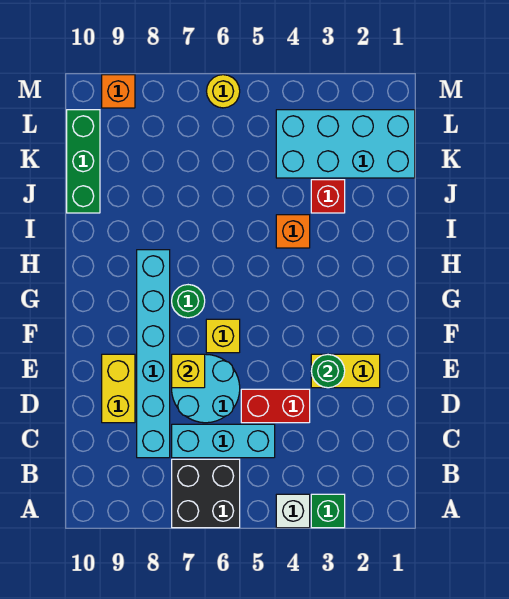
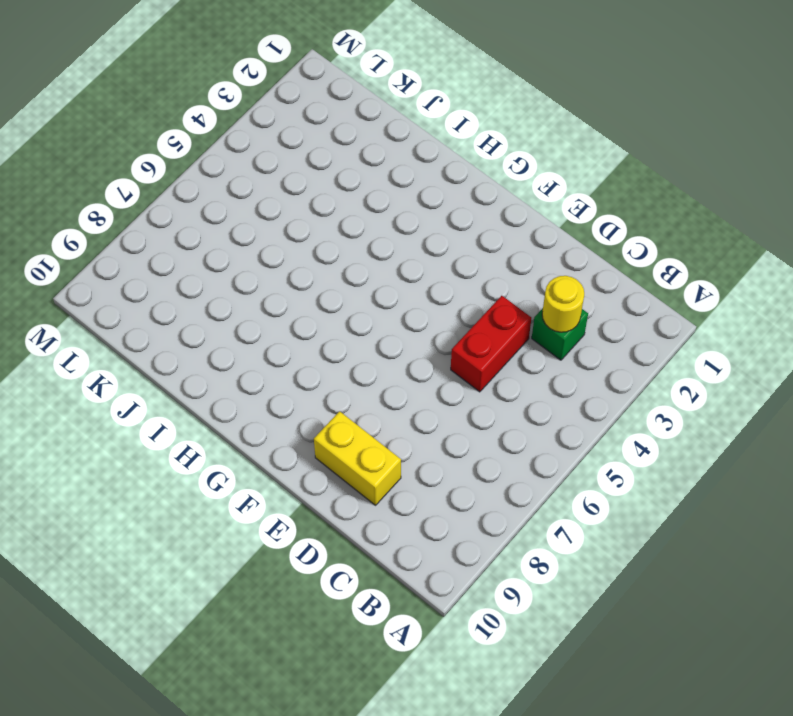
green brick C3 level 1 -> green brick A3 level 1
yellow round brick C3 level 2 -> yellow round brick M6 level 1
none -> white brick A4 level 1
none -> black brick A6:B7 level 1
none -> cyan brick C5:C7 level 1

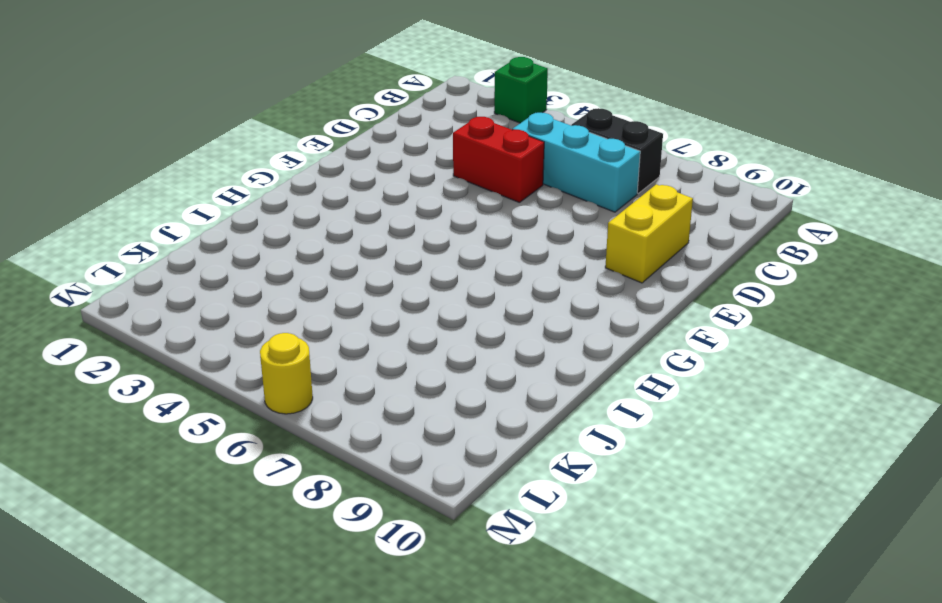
black brick B6:B7 level 1 -> black brick A6:B7 level 1
none -> white brick A4 level 1
none -> cyan brick C8:H8 level 1
none -> cyan round brick D6:E7 level 1

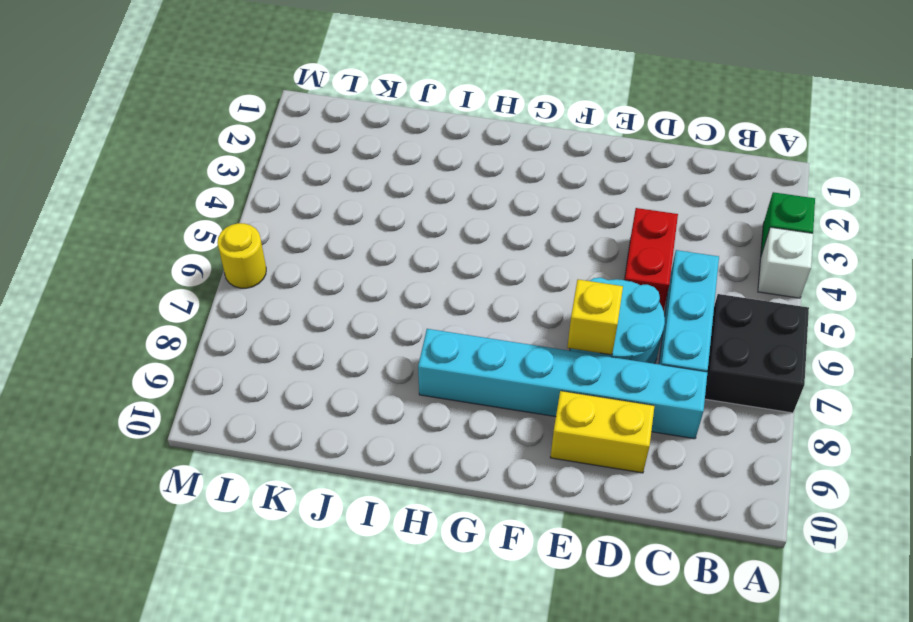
none -> yellow brick E2:E3 level 1
none -> yellow brick F6 level 1
none -> green round brick G7 level 1

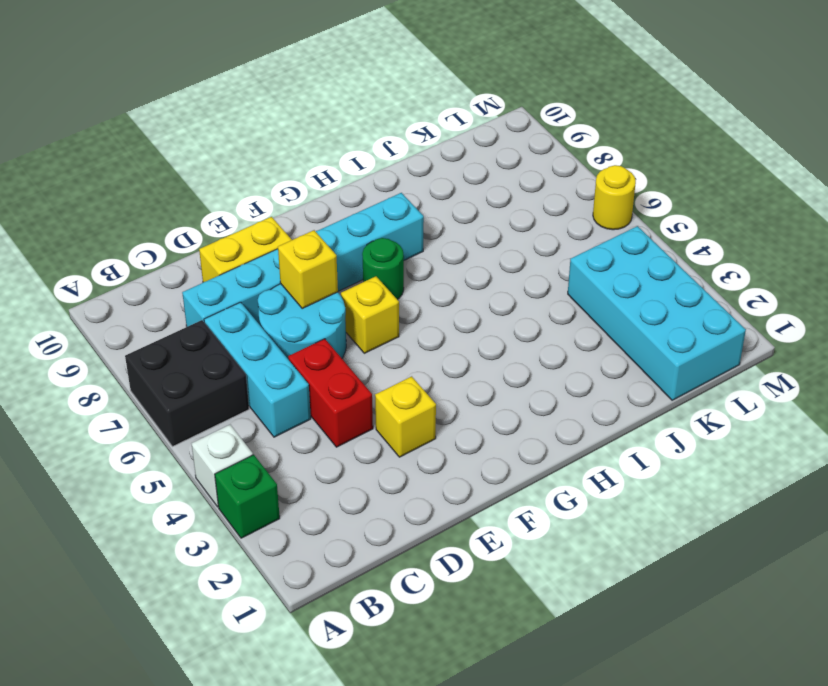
yellow brick E3 level 1 -> yellow brick E2:E3 level 1
none -> orange brick I4 level 1
none -> red brick J3 level 1
none -> green brick J10:L10 level 1

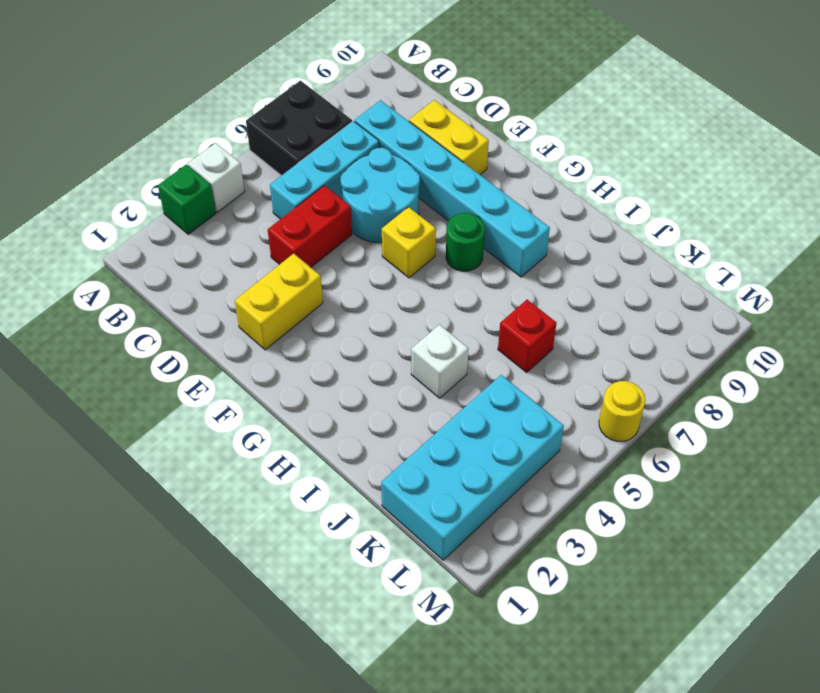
white brick I4 level 1 -> orange brick I4 level 1
red brick J6 level 1 -> red brick J3 level 1
none -> green brick J10:L10 level 1
none -> orange brick M9 level 1
none -> green round brick E3 level 2

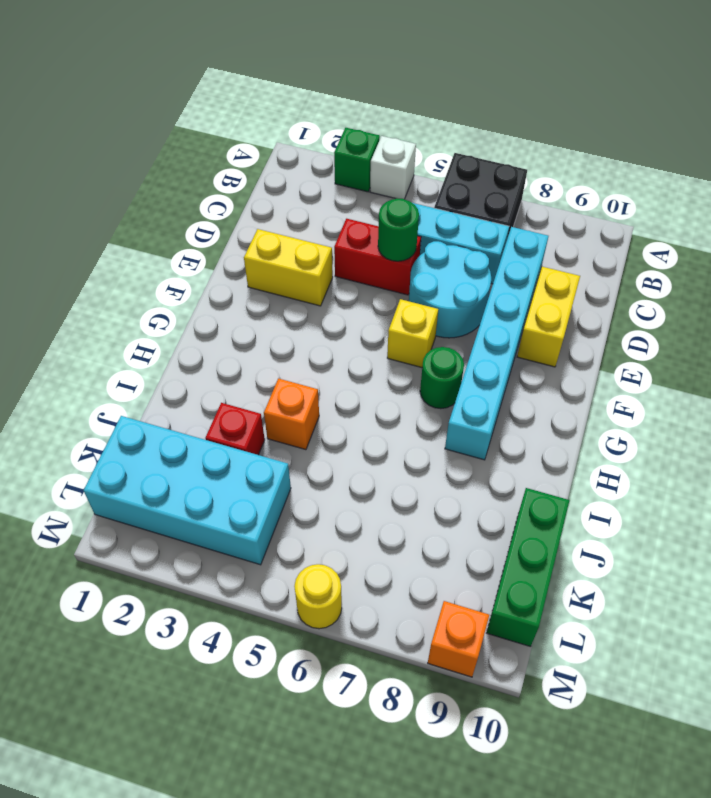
green round brick D5 level 2 -> green round brick E3 level 2
none -> yellow brick E7 level 2

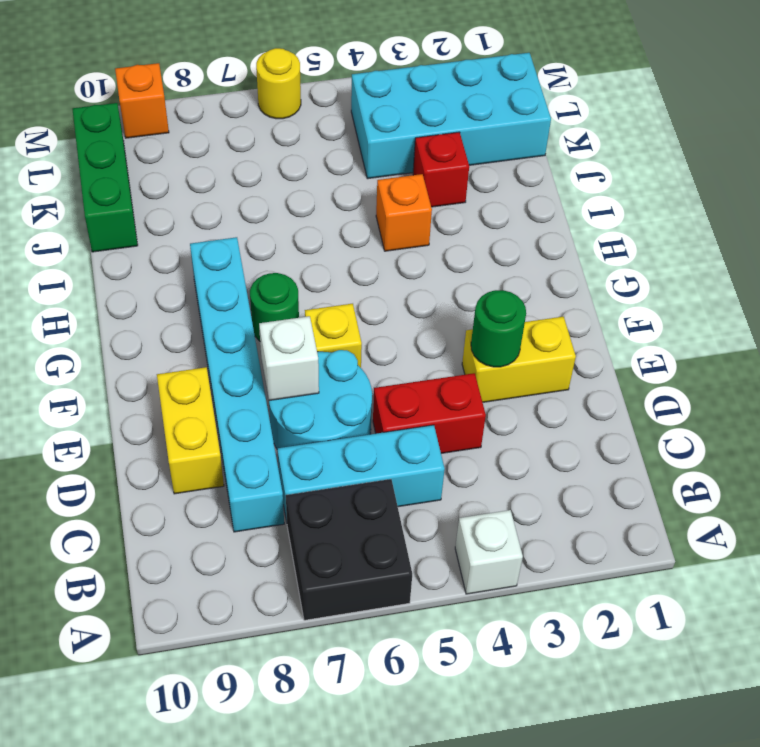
white brick E7 level 2 -> yellow brick E7 level 2
none -> green brick A3 level 1

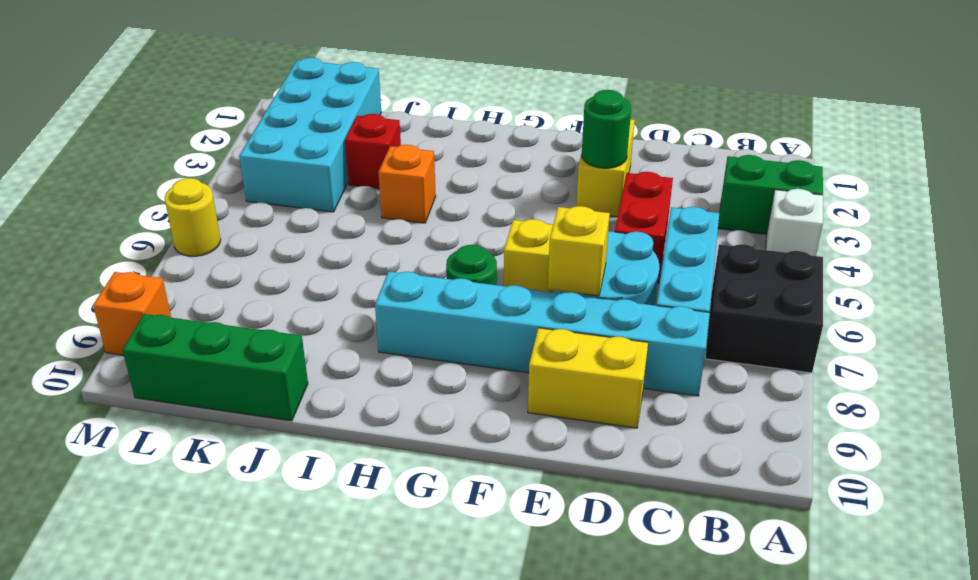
green brick A3:B3 level 1 -> green brick A3 level 1

